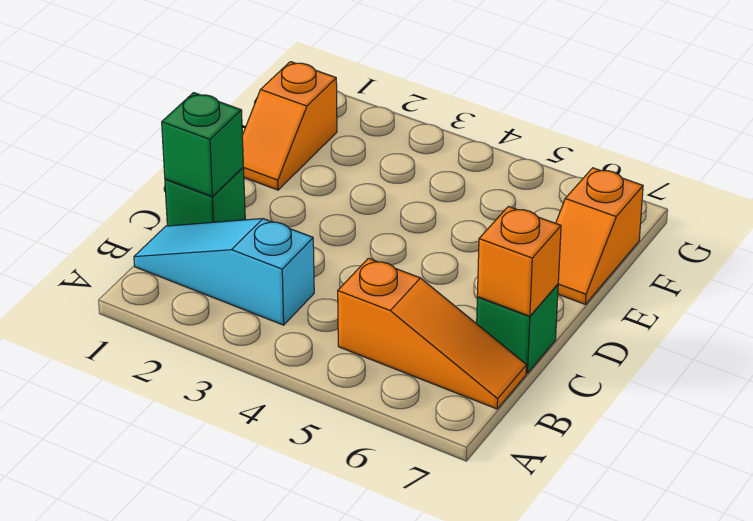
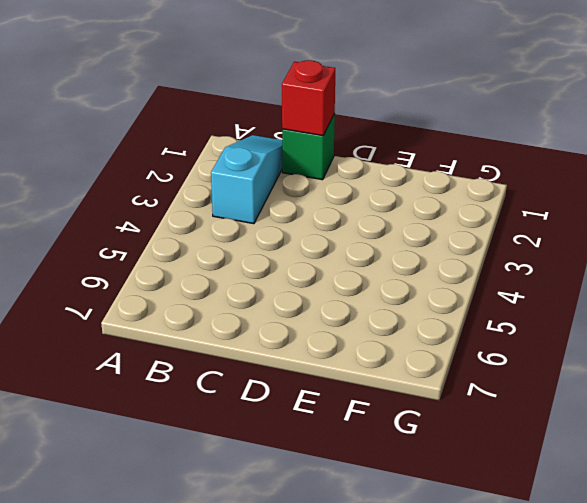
red brick C1 level 2 -> green brick C1 level 2
none -> orange slope B5:B7 level 1 top 5
none -> green brick C7 level 1

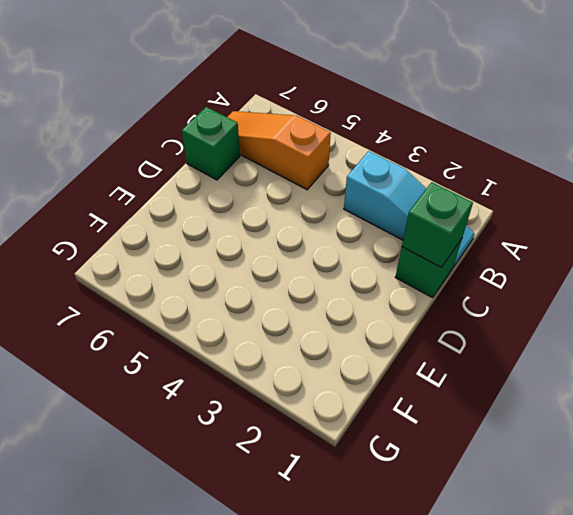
none -> orange slope E1:F1 level 1 top F
none -> orange slope E7:F7 level 1 top F

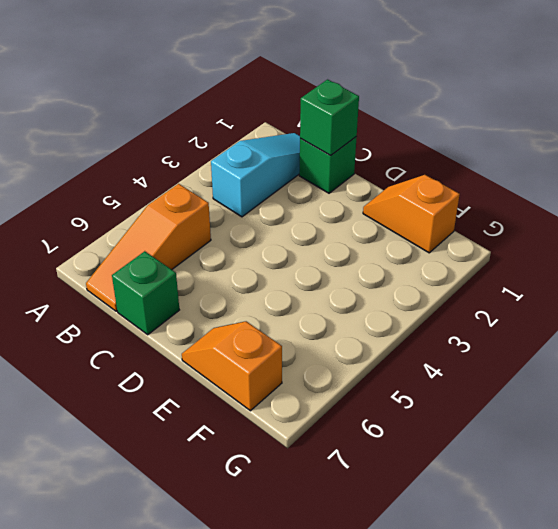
none -> orange brick C7 level 2

